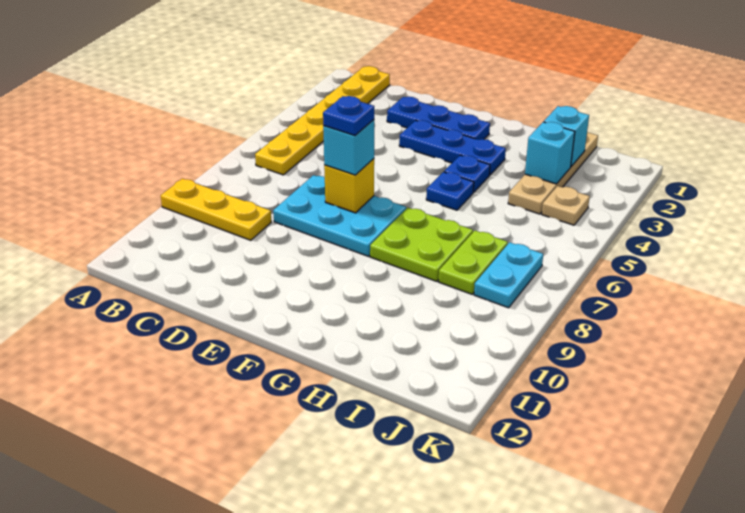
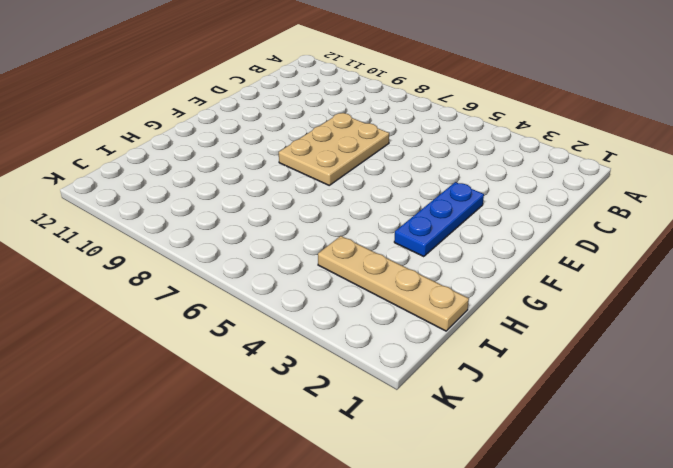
tan plate D7:F8 level 1 -> cyan plate D7:F8 level 1
none -> yellow plate A9:C9 level 1
none -> yellow plate B1:B6 level 1
none -> blue plate D2:F2 level 1

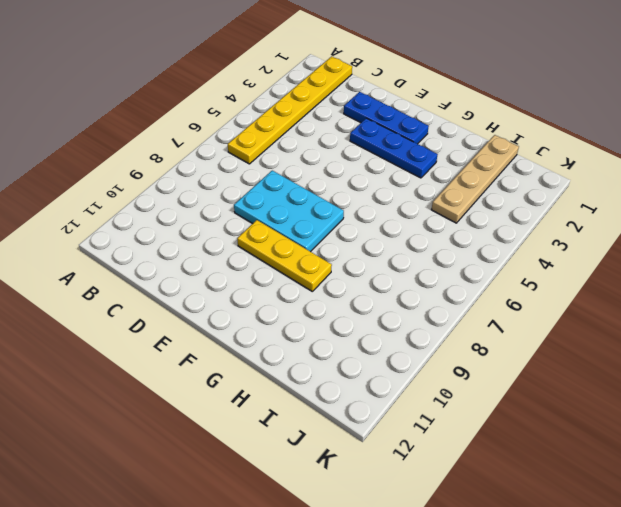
yellow plate E9:G9 level 1 -> yellow plate A9:C9 level 1
none -> blue plate G4 level 1
none -> blue plate G5 level 1
none -> lime plate G7:H8 level 1

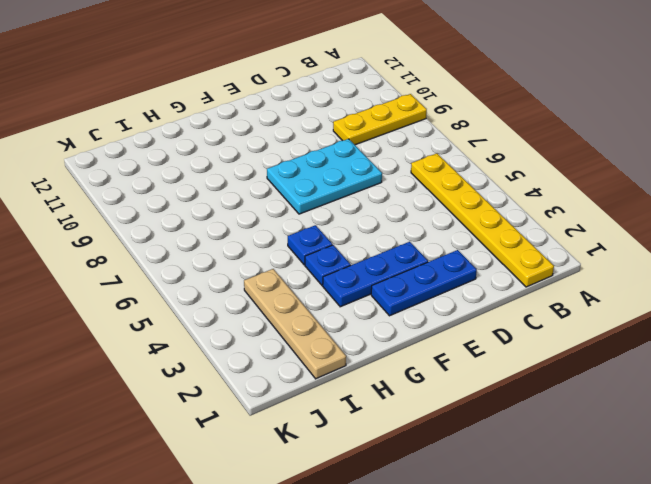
none -> lime plate G7:H8 level 1
none -> lime plate I7:I8 level 1
none -> tan plate J4 level 1

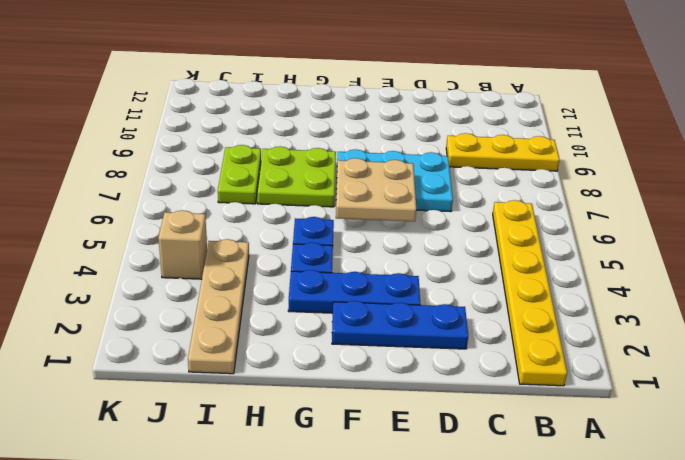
tan plate E6:F7 level 2 -> yellow brick E7 level 2
tan brick J4 level 1 -> tan plate J4 level 1
none -> cyan plate J7:J8 level 1
none -> cyan brick I2 level 2
none -> cyan brick I3 level 2

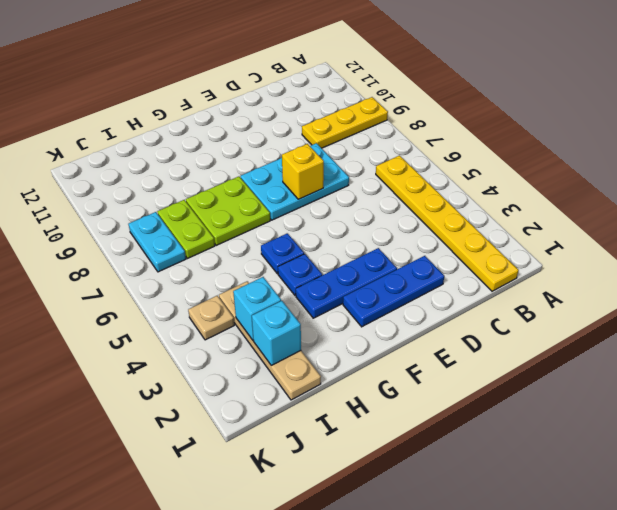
none -> cyan brick E7 level 3
none -> blue plate E7 level 4

